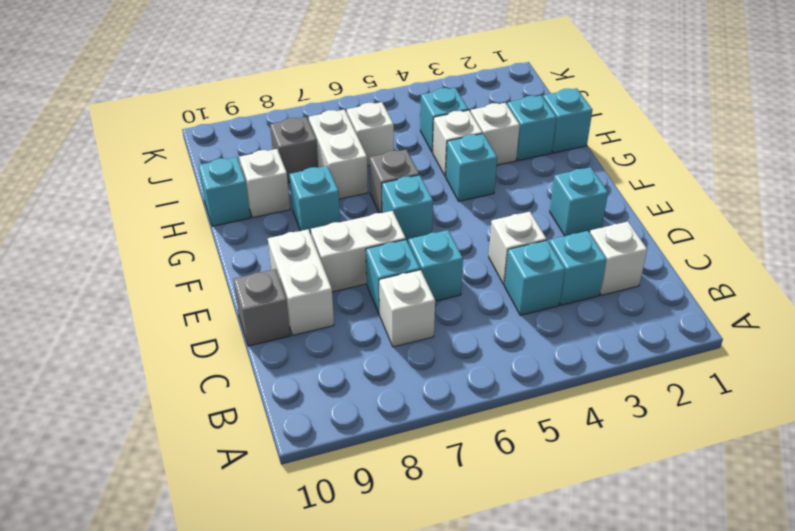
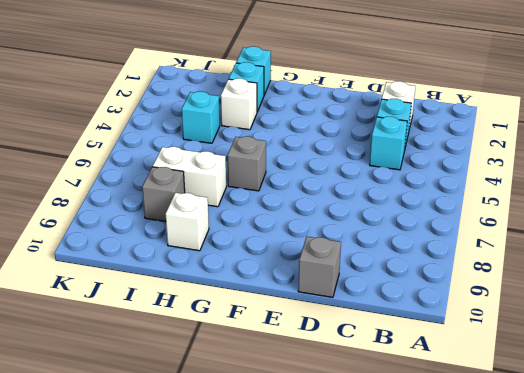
none -> white brick C7 level 1
none -> white brick D4 level 1
none -> cyan brick D6 level 1

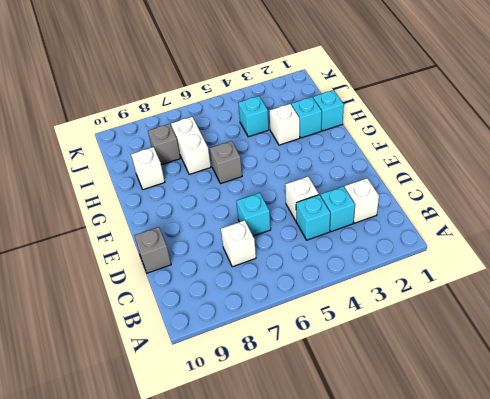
none -> cyan brick D7 level 1
none -> white brick D9:E9 level 1
none -> cyan brick E2 level 1

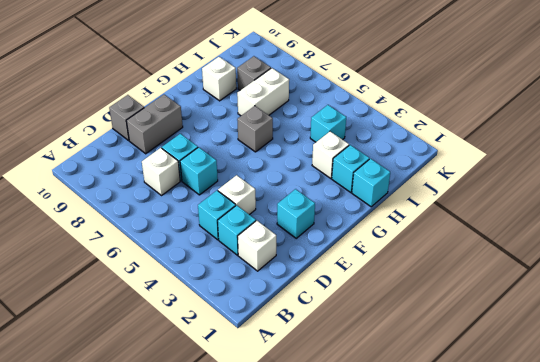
grey brick D9:E9 level 1 -> white brick D9:E9 level 1
none -> white brick E7:E8 level 1
none -> cyan brick F6 level 1
none -> cyan brick G4 level 1

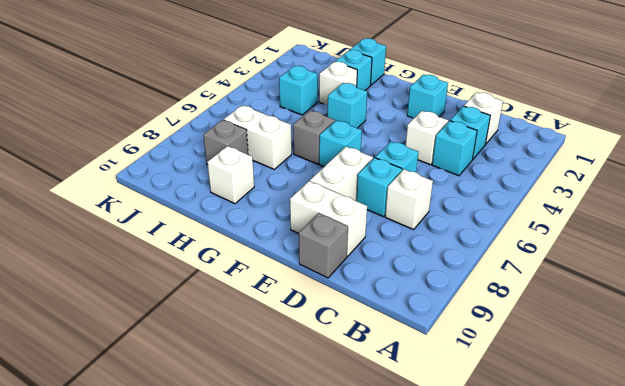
none -> cyan brick G8 level 1
none -> white brick H4 level 1
none -> cyan brick H10 level 1

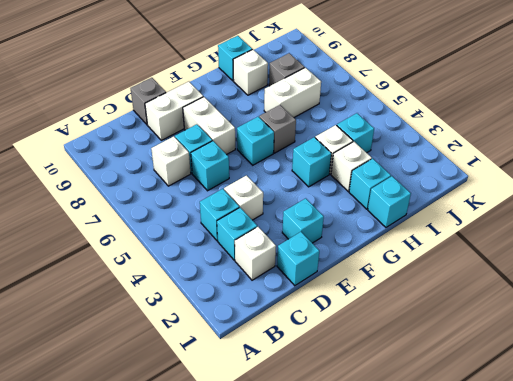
cyan brick D1 level 1 -> cyan brick G8 level 1
none -> white brick I6 level 1

